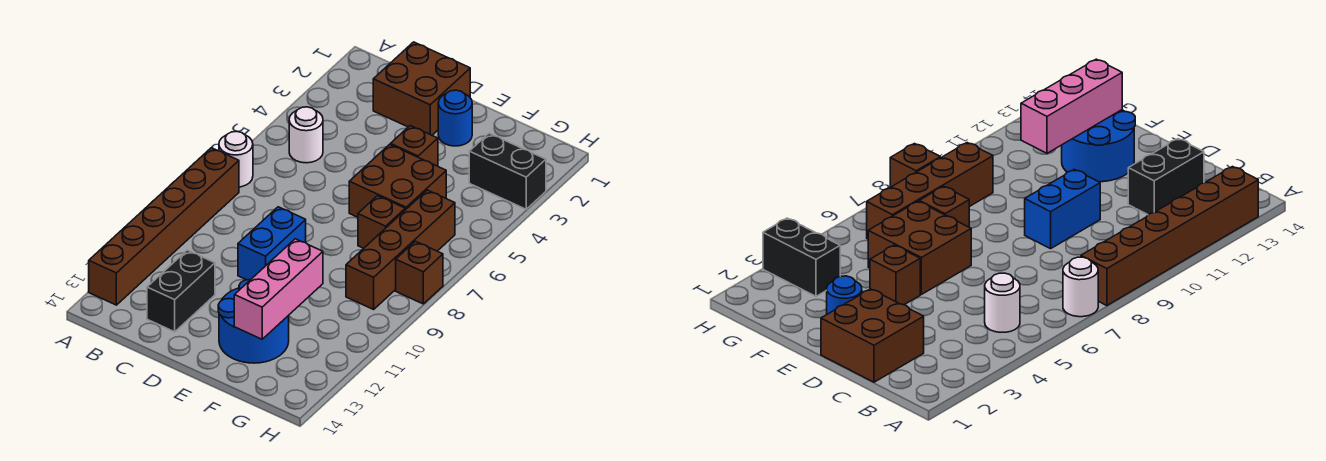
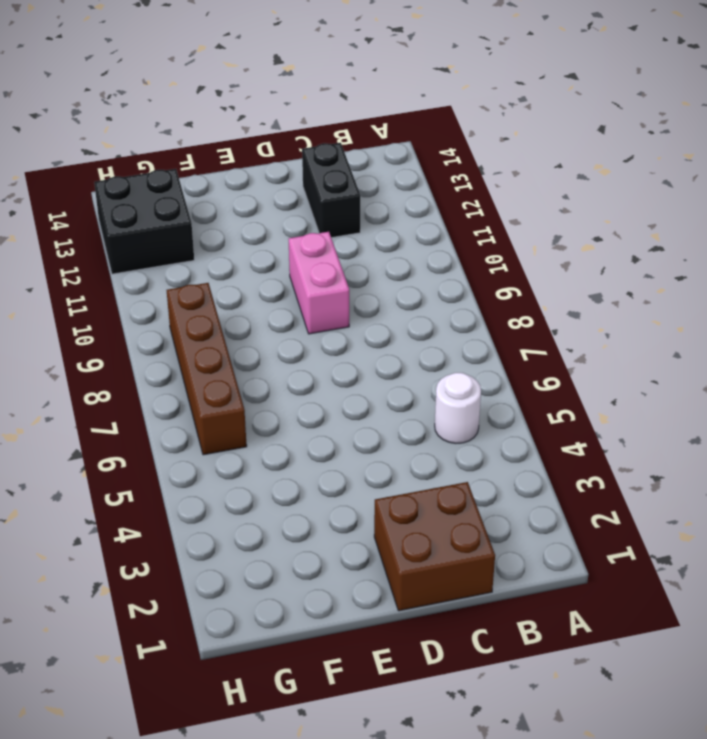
pink brick D9:D10 level 1 -> blue brick D9:D10 level 1
black brick G12:H13 level 1 -> none
none -> white round brick A7 level 1
none -> brown brick A8:A13 level 1
none -> blue round brick E2 level 1

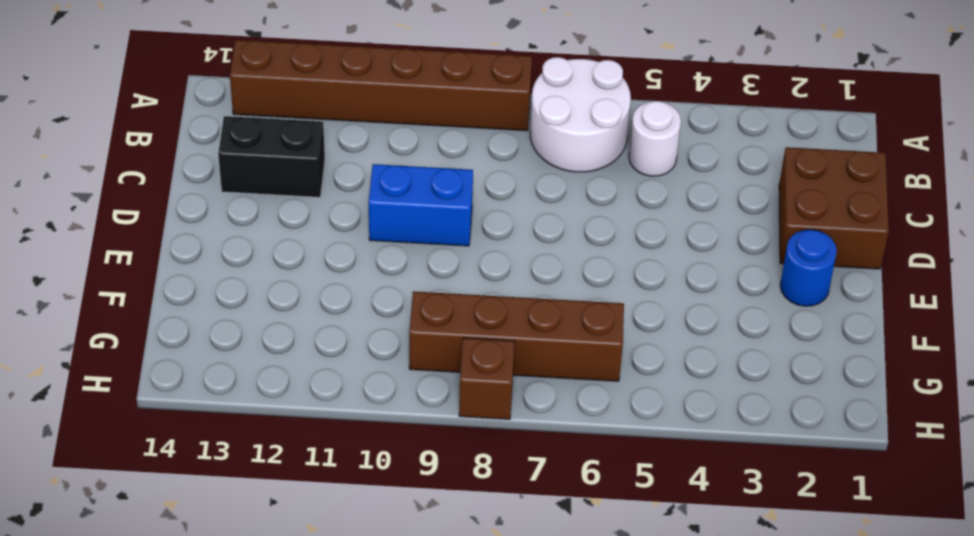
white round brick A6:B7 level 1 -> white round brick A7 level 1
none -> brown brick E4 level 1
none -> brown brick E5:F6 level 1
none -> blue round brick E12:F13 level 1

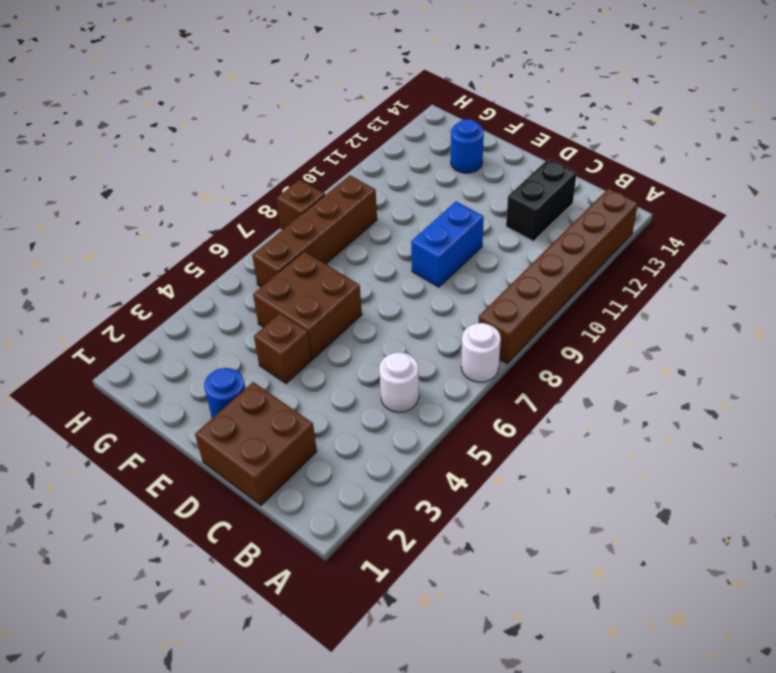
blue round brick F13 level 1 -> blue round brick E12:F13 level 1
none -> brown brick F7 level 1
none -> black brick G3:H3 level 1
none -> pink brick F11:F13 level 2

